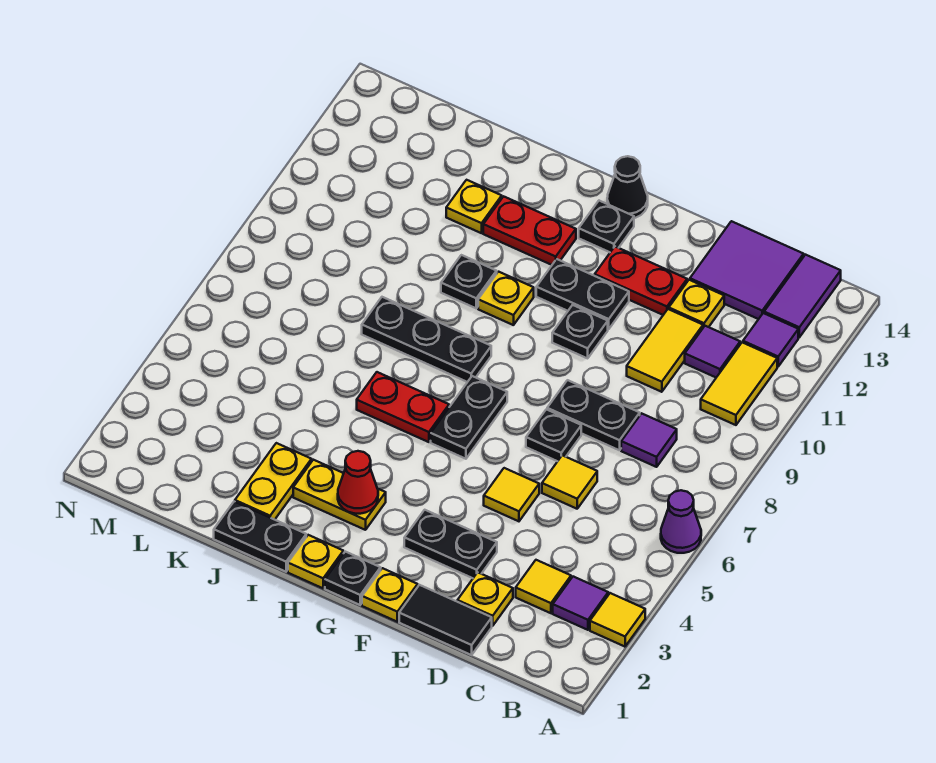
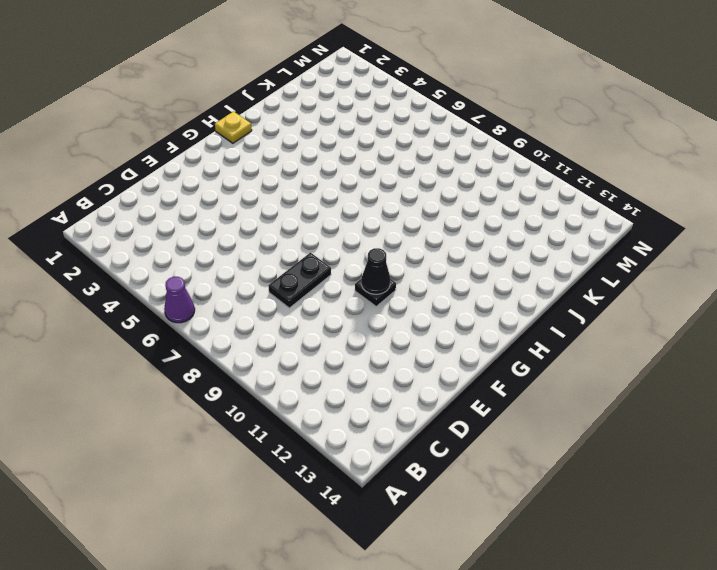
black cone F10 level 2 -> black cone G14 level 1
none -> yellow tile A3 level 1
none -> purple tile B3 level 1
none -> yellow tile B10:B11 level 1
none -> purple tile B12 level 1

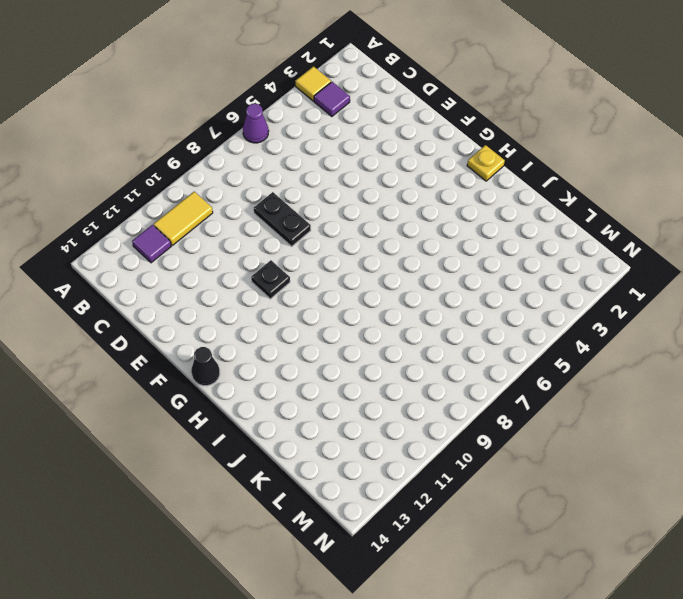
none -> purple tile B13:B14 level 1
none -> yellow tile C3 level 1
none -> purple tile C8 level 1
none -> purple tile C11 level 1

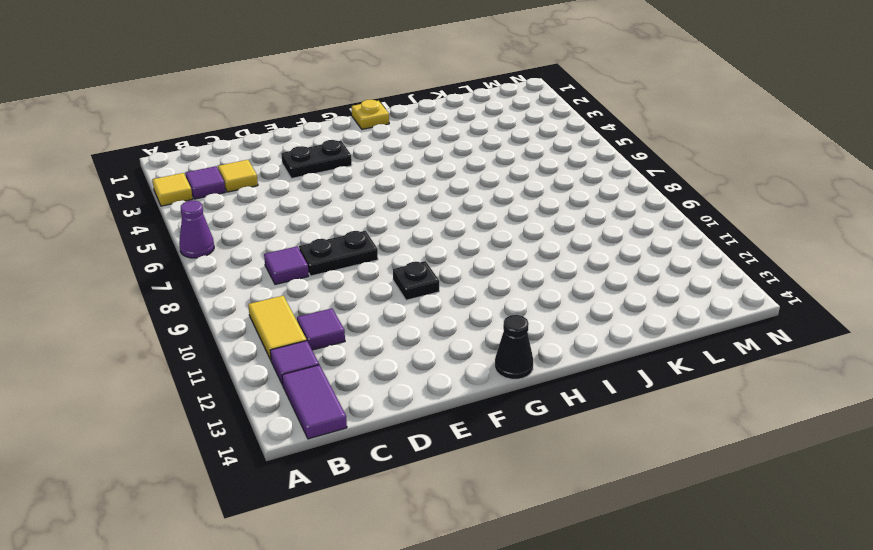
none -> purple tile C13:D14 level 1
none -> black tile D1:E1 level 1
none -> yellow plate D2 level 1
none -> yellow tile D6 level 1

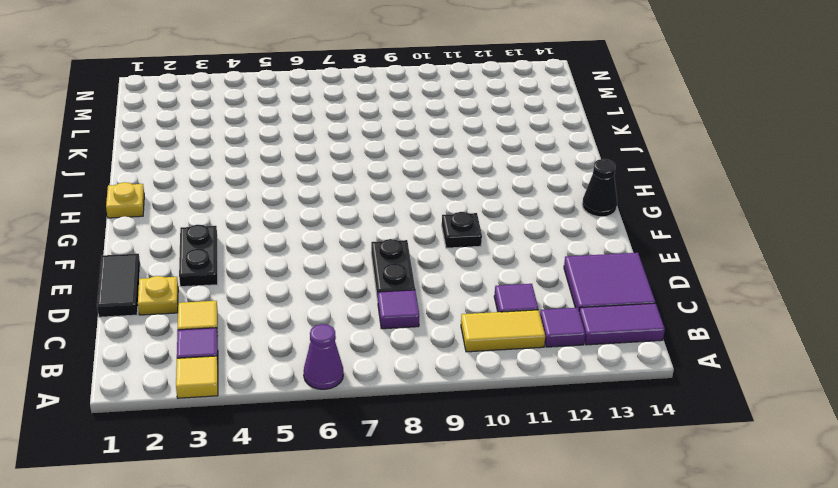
none -> yellow tile D6 level 1
none -> yellow tile D10:D11 level 1
none -> yellow plate D12 level 1
none -> yellow tile E5 level 1

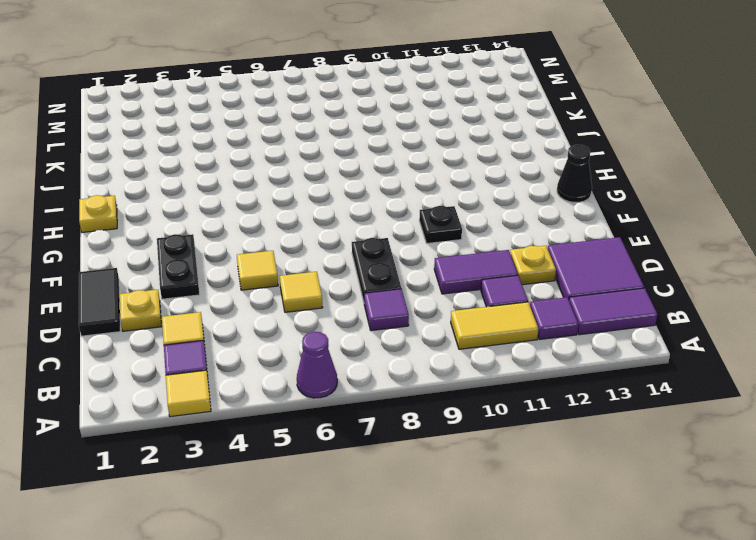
purple tile D10:D11 level 1 -> yellow tile D10:D11 level 1
none -> black plate E7 level 1
none -> red plate E12:F12 level 1
none -> yellow plate F1 level 1
none -> black plate F11:G11 level 1

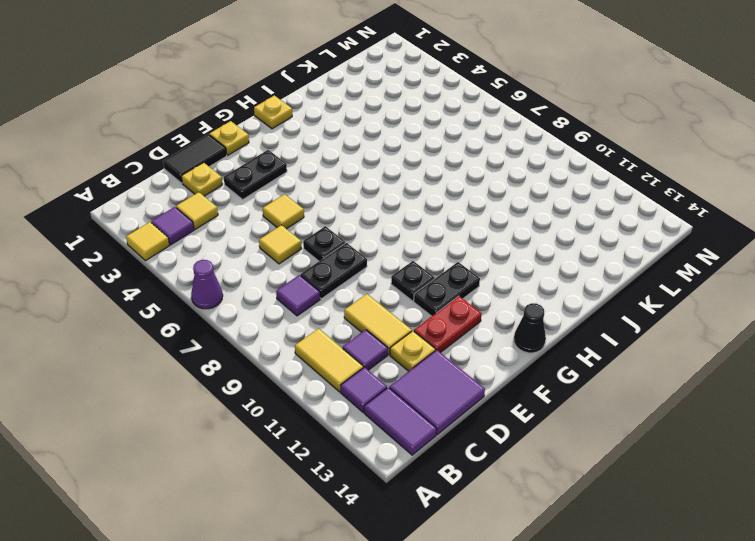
none -> black plate G1 level 1
none -> black plate G6:G7 level 1
none -> black plate G13 level 1
none -> yellow plate H3:I3 level 1

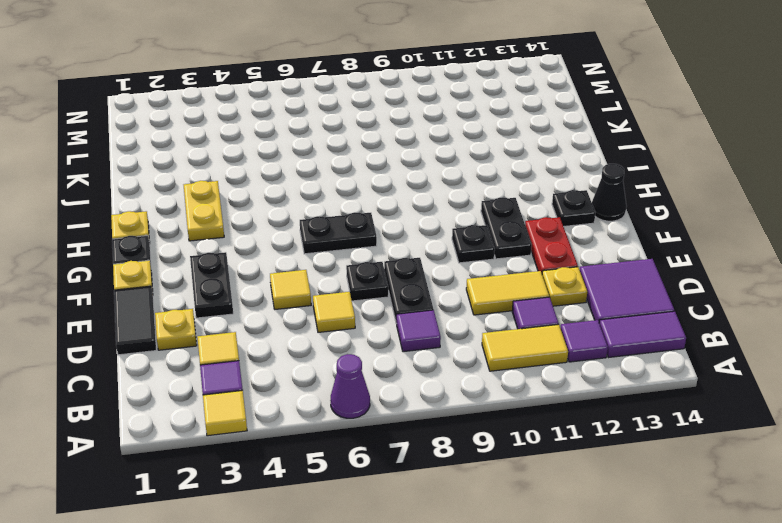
none -> red plate H6:I6 level 1
none -> black plate H8:J8 level 1
none -> yellow plate H10 level 1
none -> red plate H12:I12 level 1

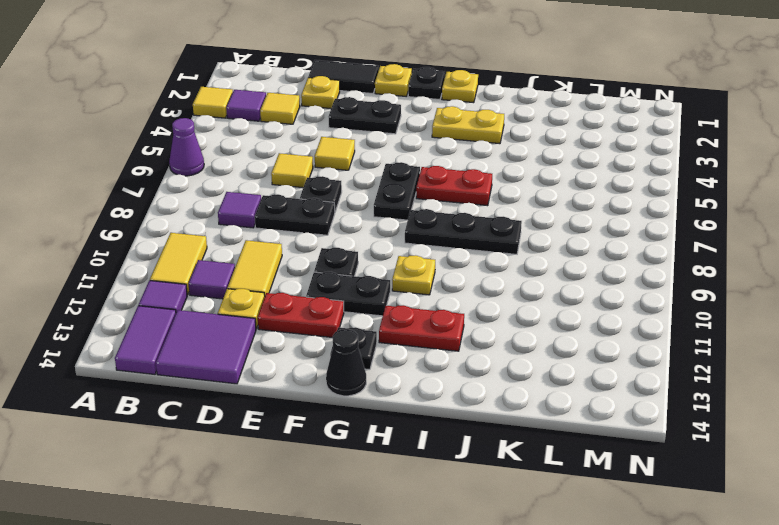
none -> black plate I1:J1 level 1
none -> black plate I10 level 1
none -> yellow plate J2:J3 level 1
none -> yellow plate J12 level 1

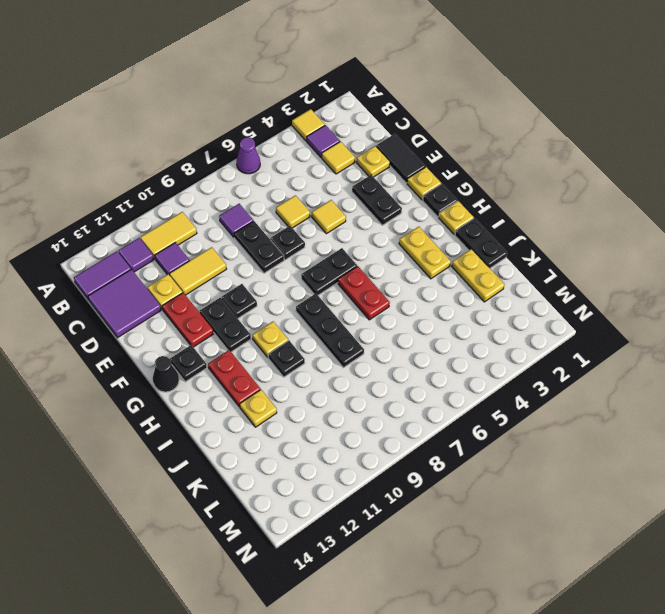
yellow plate J2:K2 level 1 -> yellow plate J2:J3 level 1
none -> red cone H3 level 2

